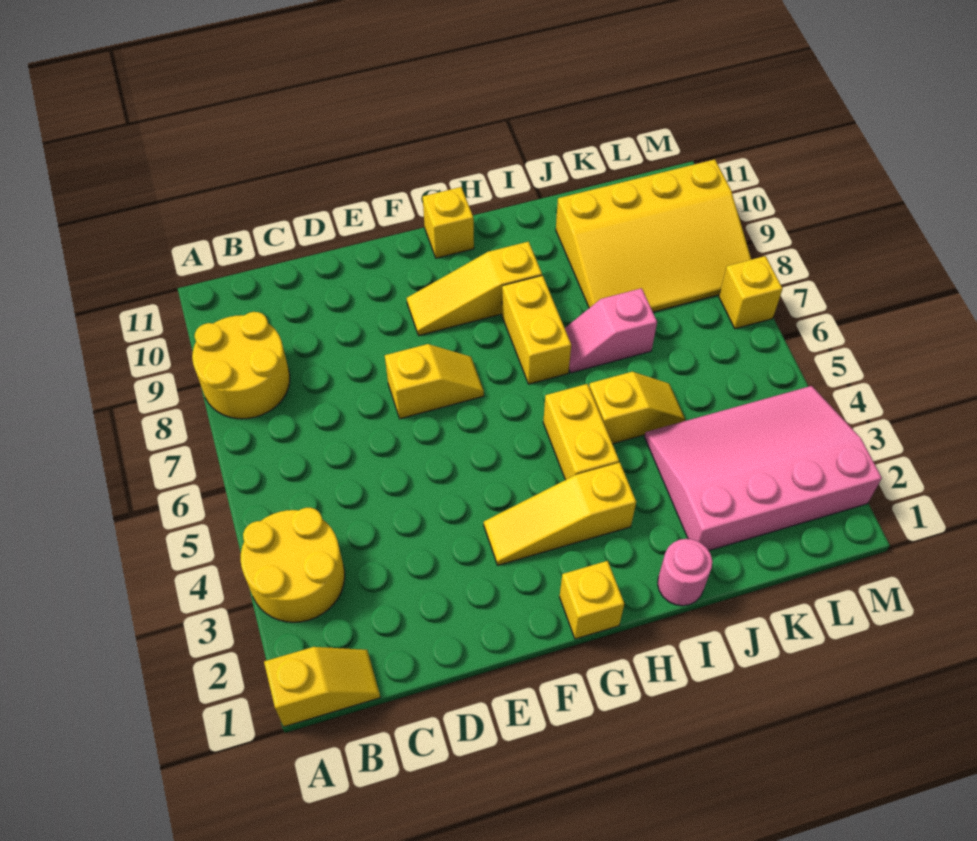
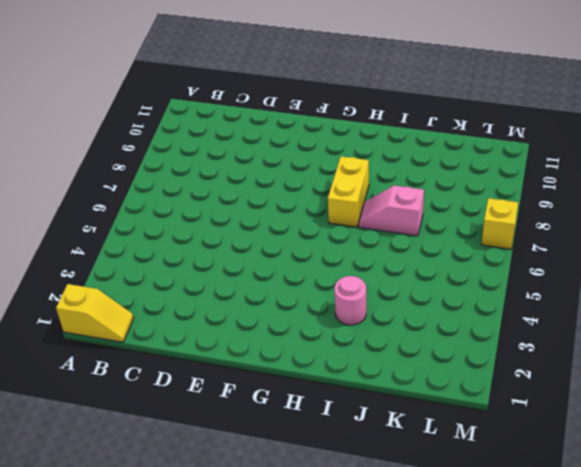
pink round brick I3 level 1 -> pink round brick I1 level 1
none -> yellow round brick A3:B4 level 1
none -> yellow round brick A8:B9 level 1
none -> yellow slope E7:F7 level 1 top E

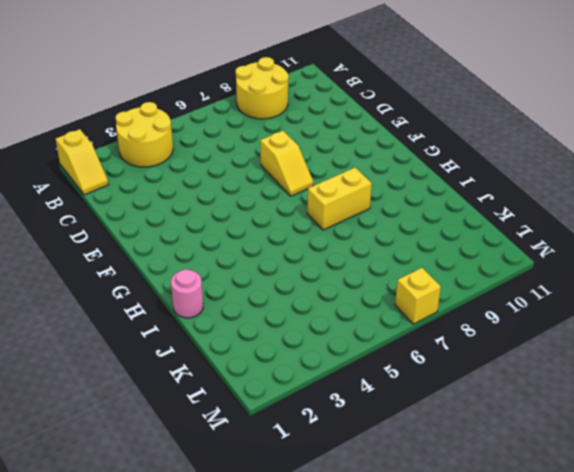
none -> yellow slope F3:H3 level 1 top H
none -> yellow slope F9:H9 level 1 top H
none -> yellow brick G1 level 1

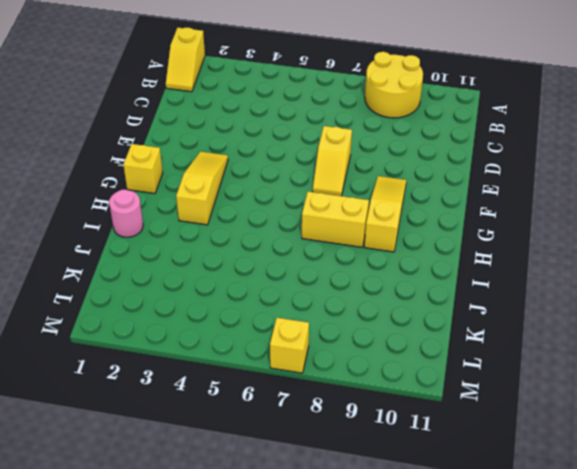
none -> yellow round brick A3:B4 level 1
none -> yellow brick G11 level 1
none -> yellow brick H4:H5 level 1

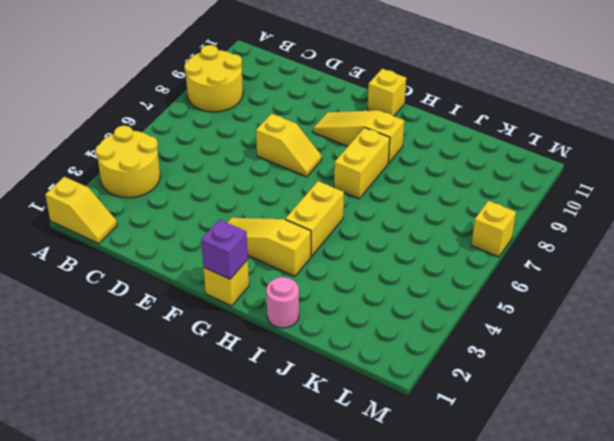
purple brick G1 level 2 -> none
none -> yellow slope I5:J5 level 1 top I
none -> pink slope I7:J7 level 1 top J
none -> pink slope J2:M4 level 1 top 2

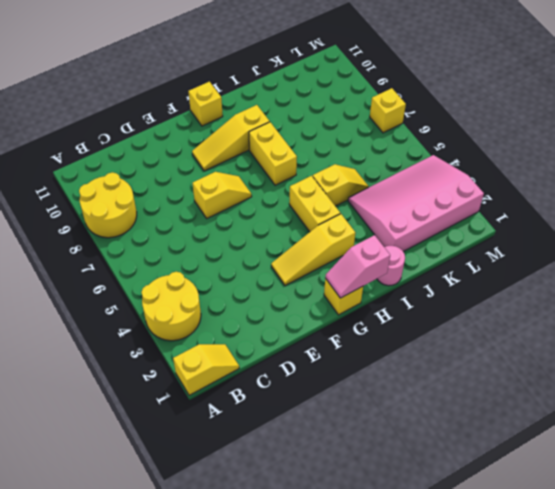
pink slope G1:H1 level 2 top H -> pink slope I7:J7 level 1 top J
none -> yellow slope J8:M10 level 1 top 10

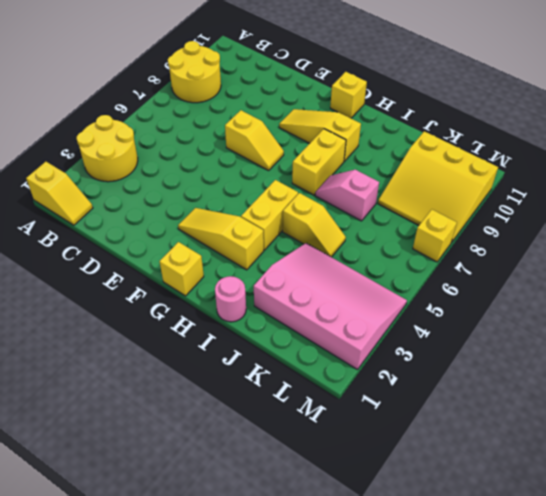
yellow slope K8:M10 level 1 top 10 -> yellow slope J8:M10 level 1 top 10

